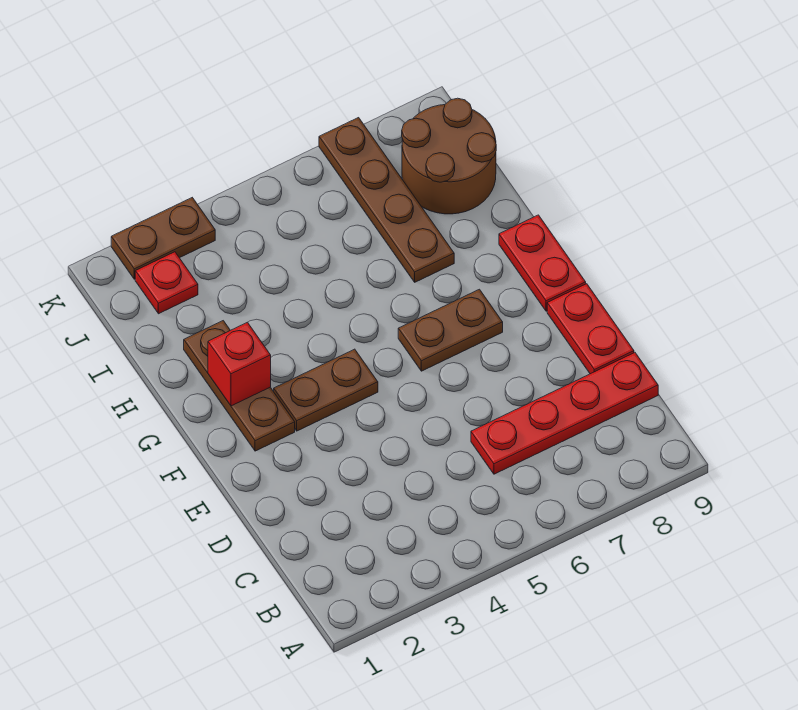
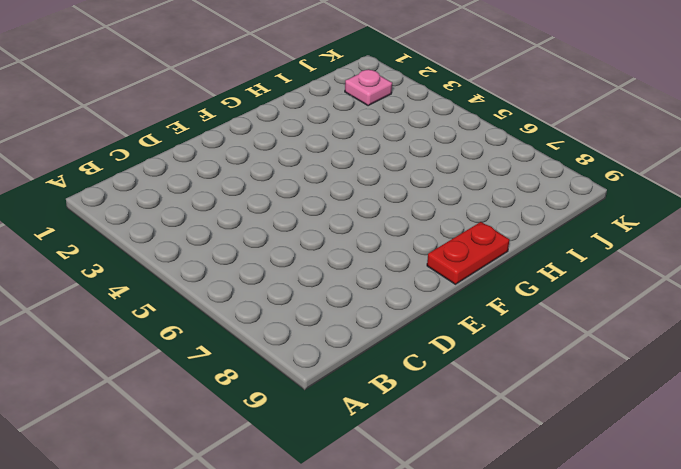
pink plate J2 level 1 -> red plate J2 level 1
none -> red plate C6:C9 level 1
none -> red plate D9:E9 level 1

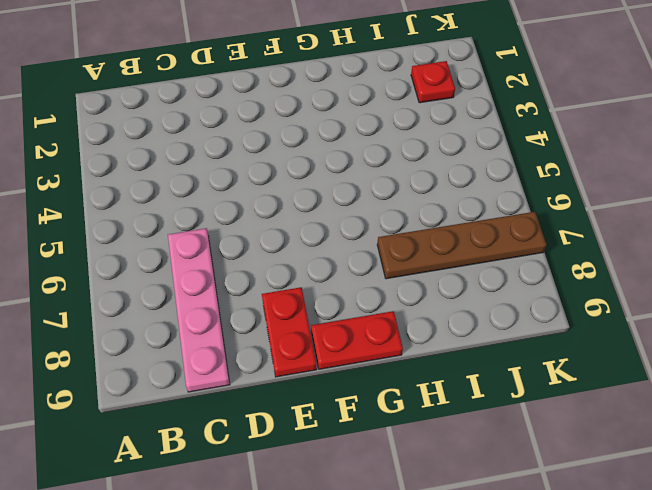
pink plate C6:C9 level 1 -> red plate C6:C9 level 1
red plate E8:E9 level 1 -> red plate D9:E9 level 1
none -> brown plate F2:H2 level 1
none -> brown plate F3:F4 level 1

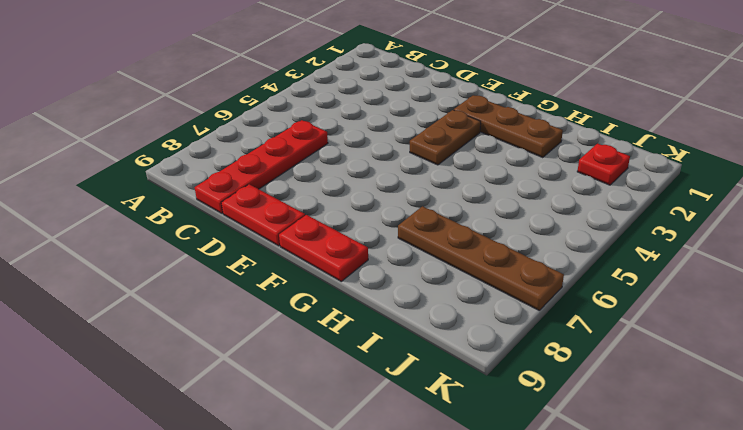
none -> brown plate F6:F7 level 1
none -> brown round brick I8:J9 level 1

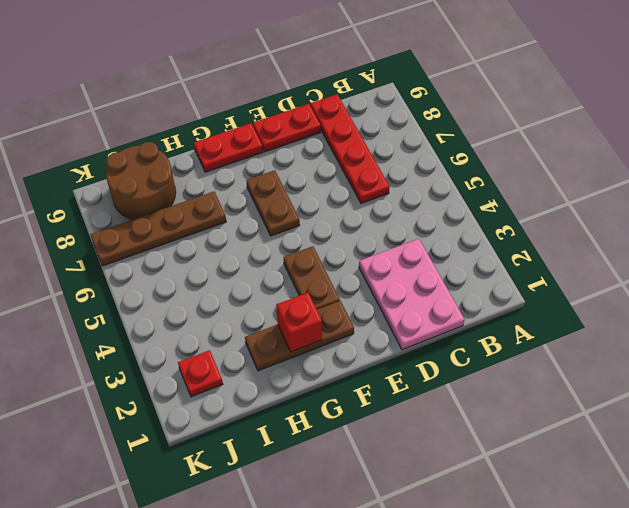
pink plate C1:D3 level 1 -> none
none -> brown plate K2:K3 level 1

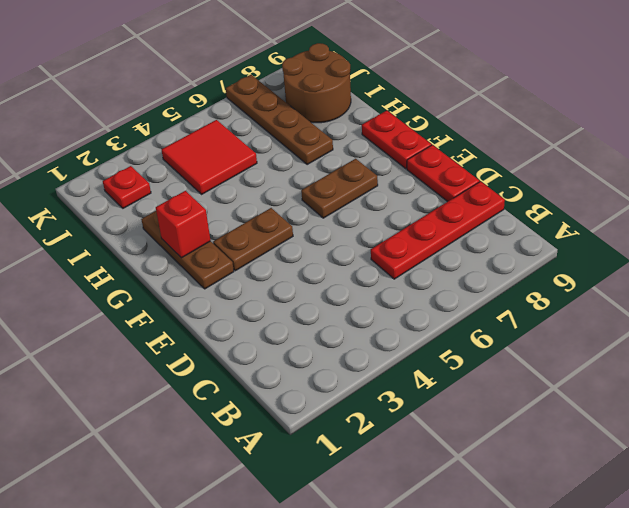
red tile I4:J5 level 1 -> none
none -> brown plate K2:K3 level 1

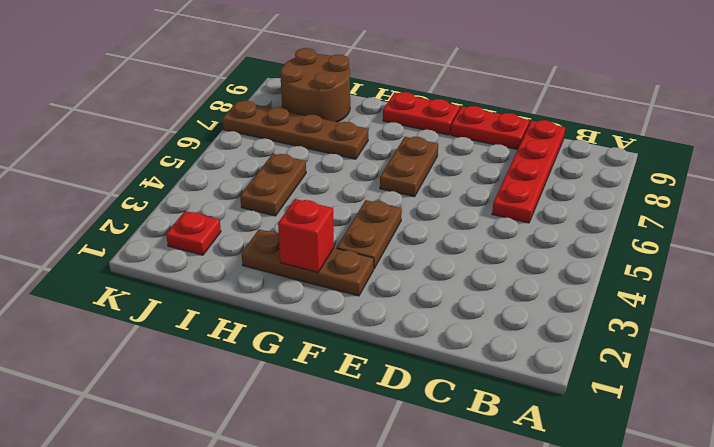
brown plate I4:I5 level 1 -> brown plate K2:K3 level 1

